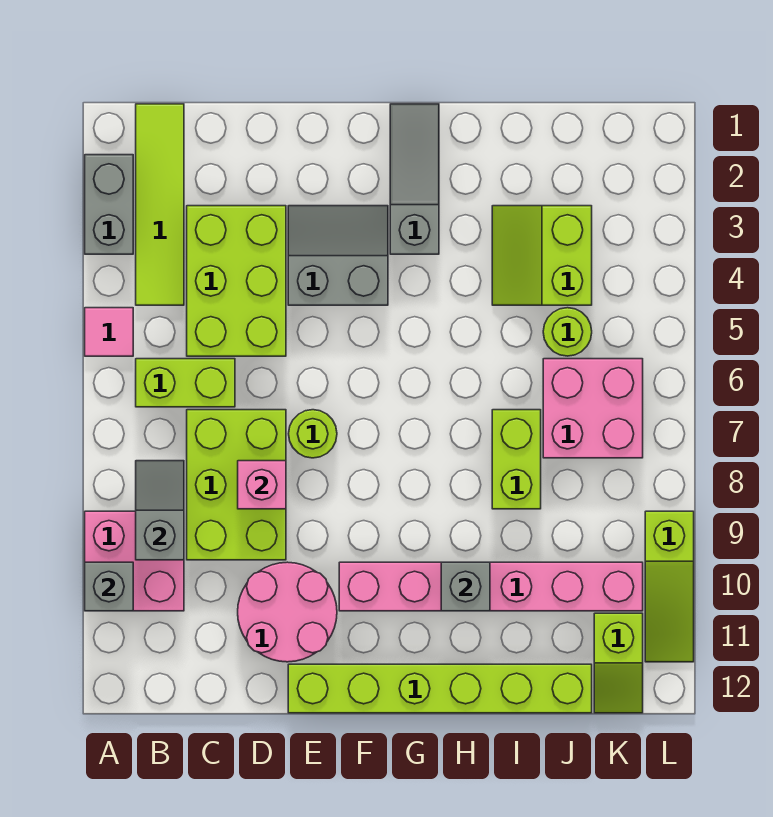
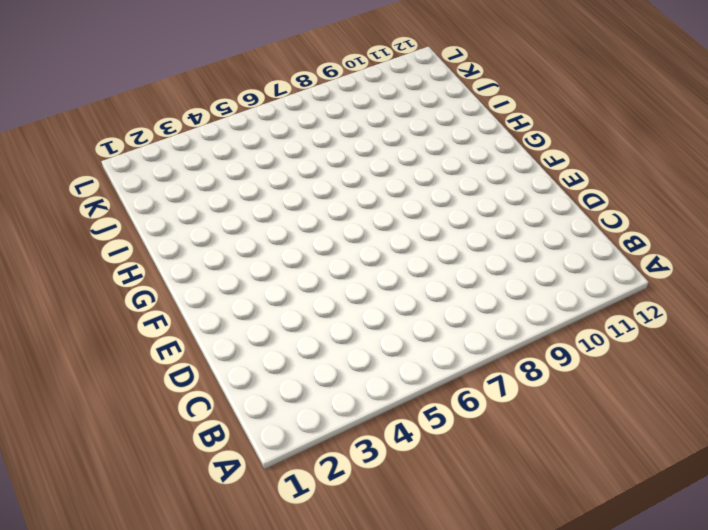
none -> grey brick A2:A3 level 1
none -> pink tile A5 level 1
none -> pink brick A9:B10 level 1

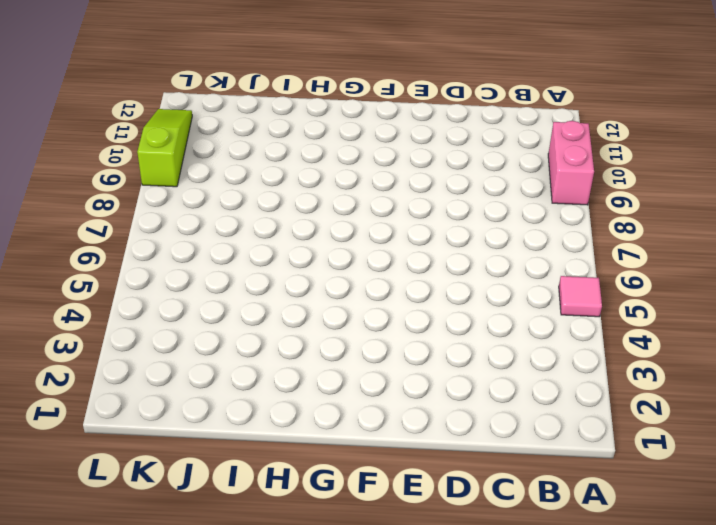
pink brick A9:A10 level 1 -> pink brick A9:B10 level 1
none -> grey brick A2:A3 level 1
none -> lime tile B1:B4 level 1
none -> lime brick B6:C6 level 1

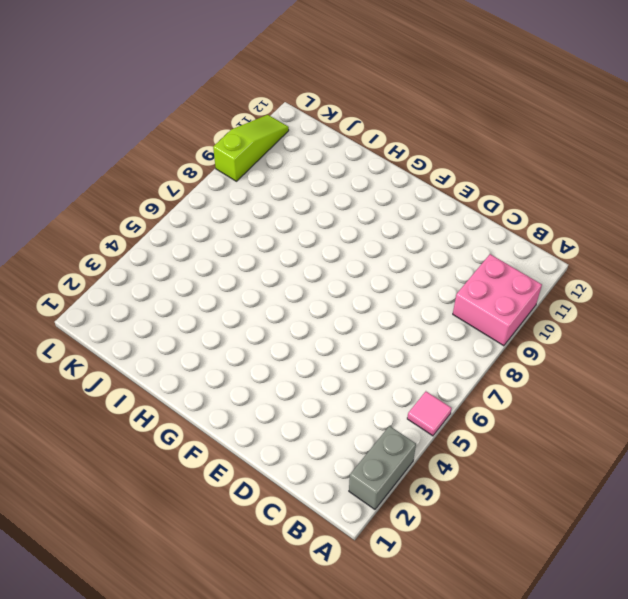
none -> lime tile B1:B4 level 1
none -> lime brick B6:C6 level 1
none -> lime brick C3:D5 level 1

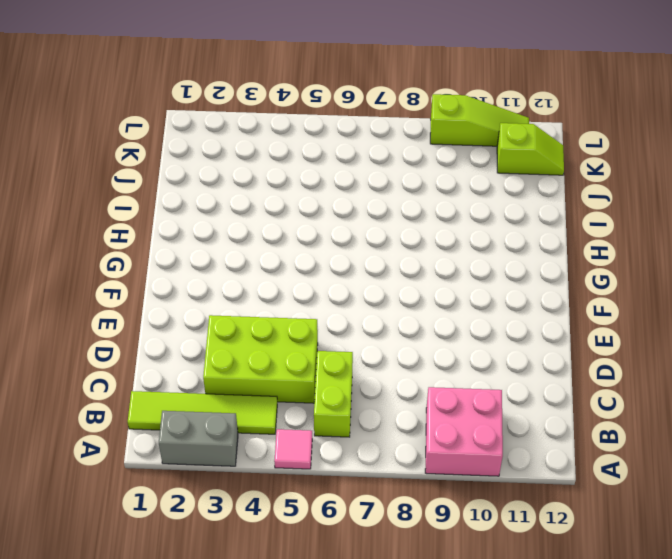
none -> lime brick C7:D9 level 1
none -> pink round brick D10:E11 level 1
none -> grey slope E3:F4 level 1 top 4

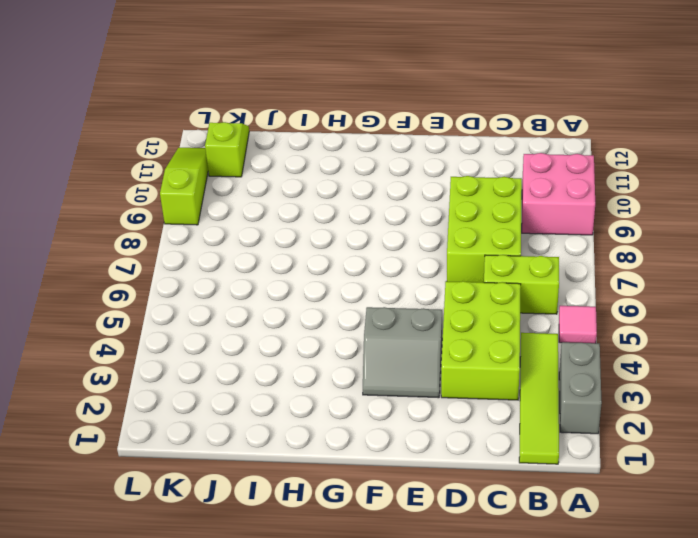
none -> pink round brick D10:E11 level 1
none -> lime round brick E7 level 1
none -> lime brick E12:J12 level 1

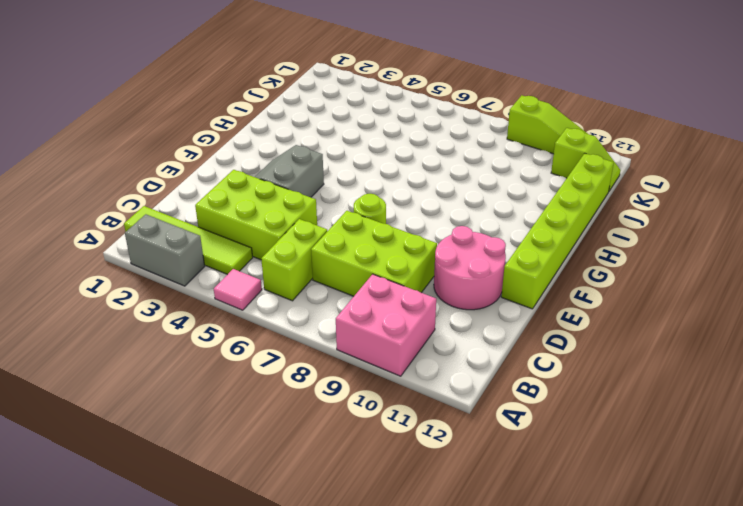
none -> pink brick F10:K10 level 1
none -> grey slope G1:G3 level 1 top 3
none -> lime slope I3:J4 level 1 top J

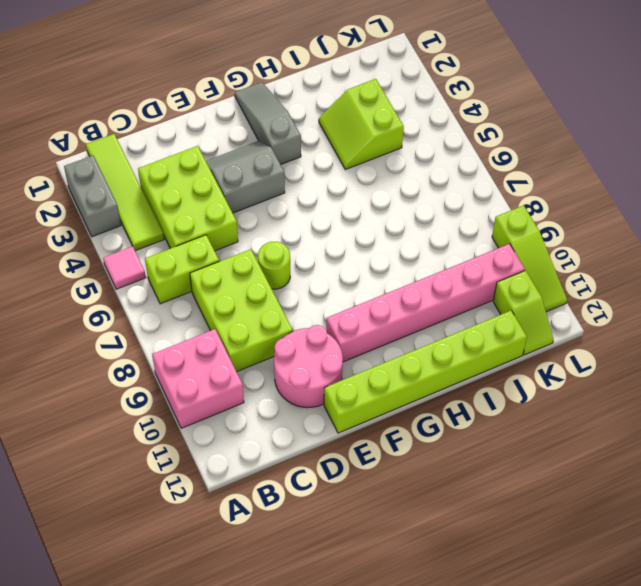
none -> lime brick I7:I8 level 1
none -> lime round brick J5 level 1
none -> pink brick J6:K7 level 1

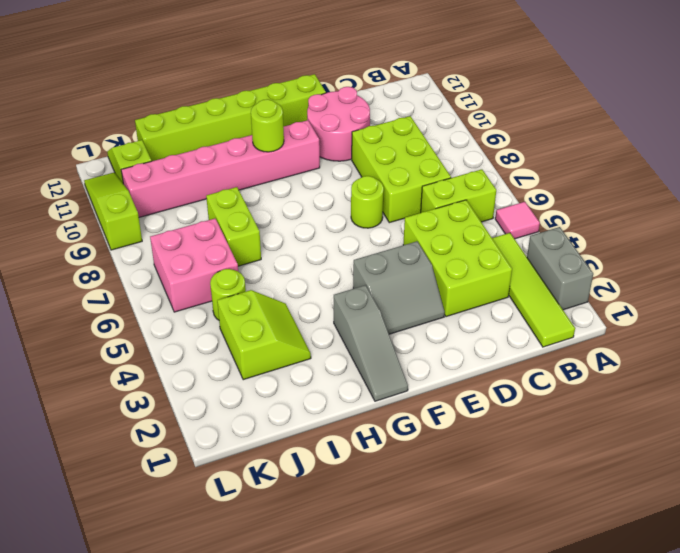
lime round brick G10 level 2 -> none
none -> pink brick A9:B10 level 1
none -> grey brick A10 level 2
none -> grey slope B8:B9 level 2 top 9

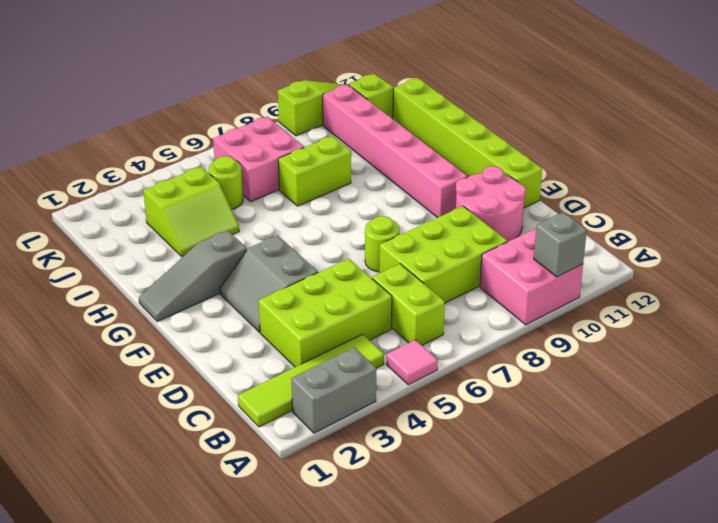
none -> grey slope B8:B9 level 2 top 9
none -> pink brick D8 level 2
none -> grey brick H10 level 2

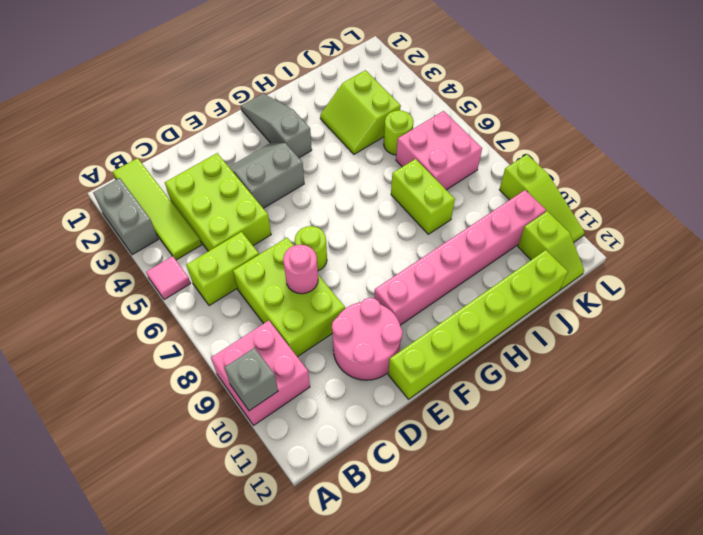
pink round brick D8 level 2 -> pink brick D8 level 2
none -> grey slope B8:B9 level 2 top 9
none -> grey brick H10 level 2

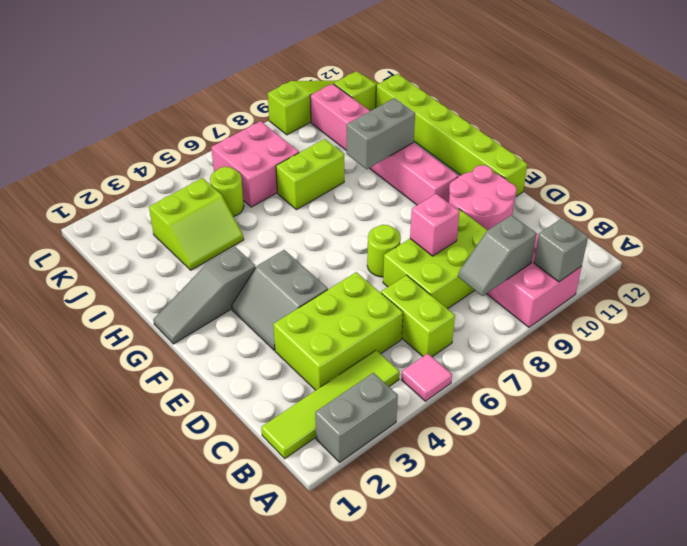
grey brick H9:H10 level 2 -> grey brick H10 level 2

